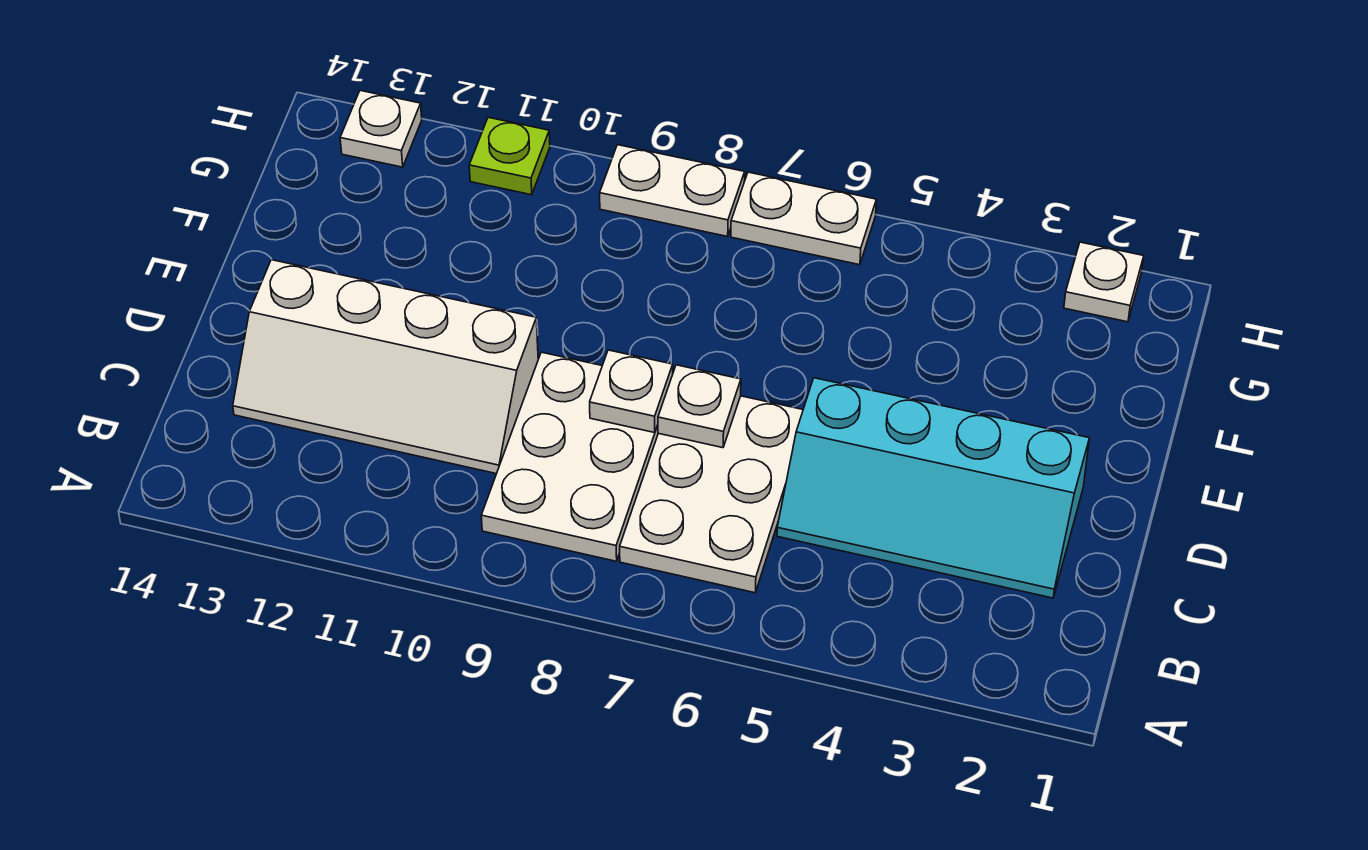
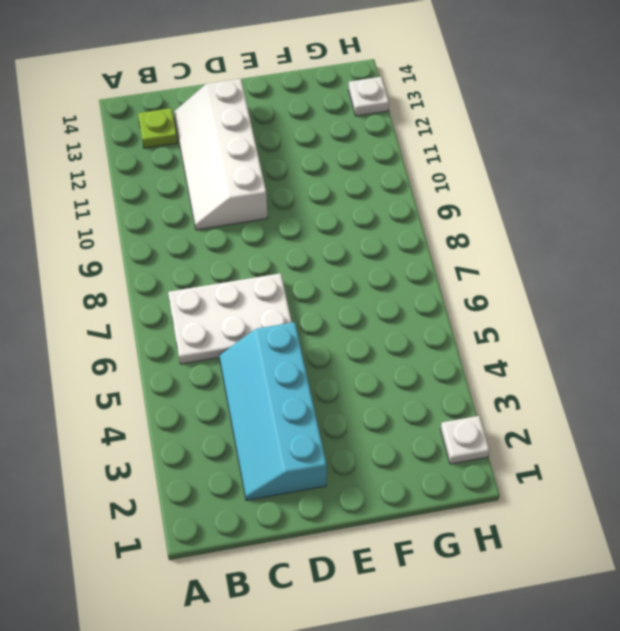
lime plate B13 level 1 -> lime plate H11 level 1
none -> white plate B8:D9 level 1
none -> white plate H6:H7 level 1

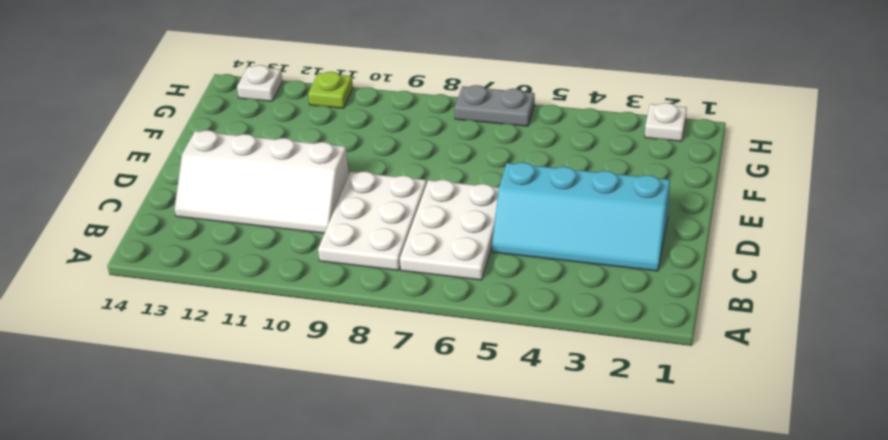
grey plate H6:H7 level 1 -> white plate H6:H7 level 1
none -> white plate H8:H9 level 1
none -> white plate D7 level 2

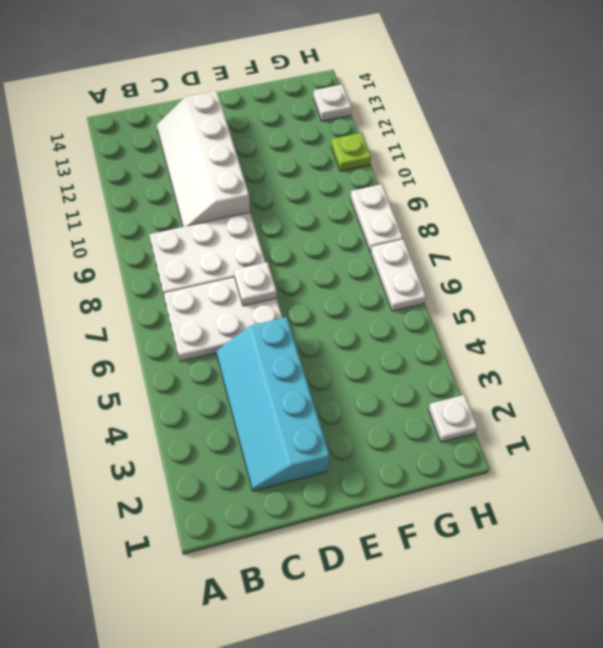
none -> white plate D8 level 2

